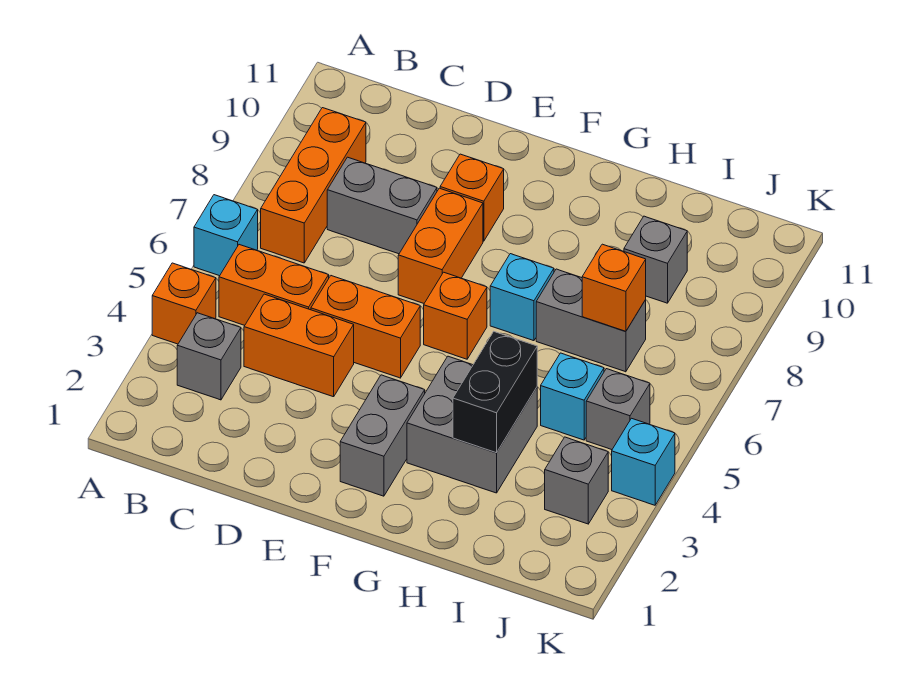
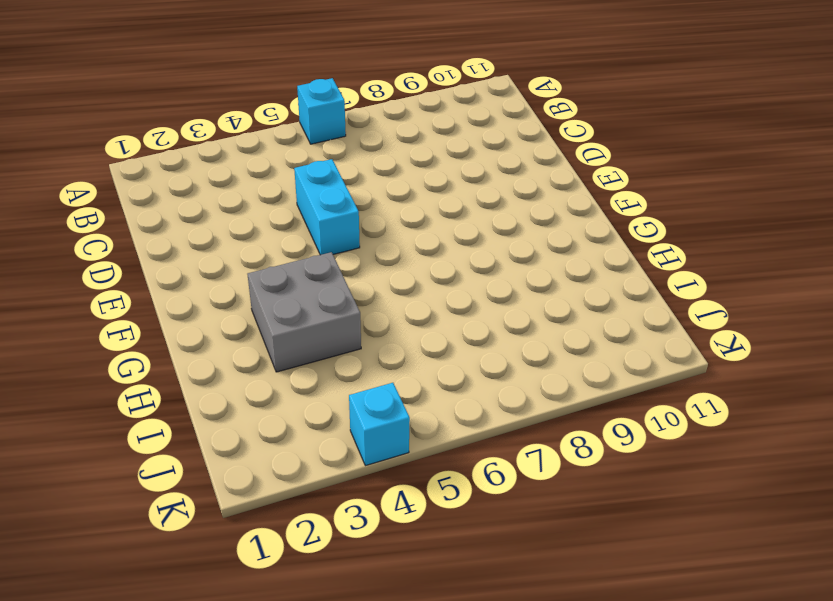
cyan brick D5:E5 level 1 -> orange brick D5:E5 level 1
none -> orange brick A4 level 1
none -> grey brick B3 level 1
none -> orange brick B5:C5 level 1

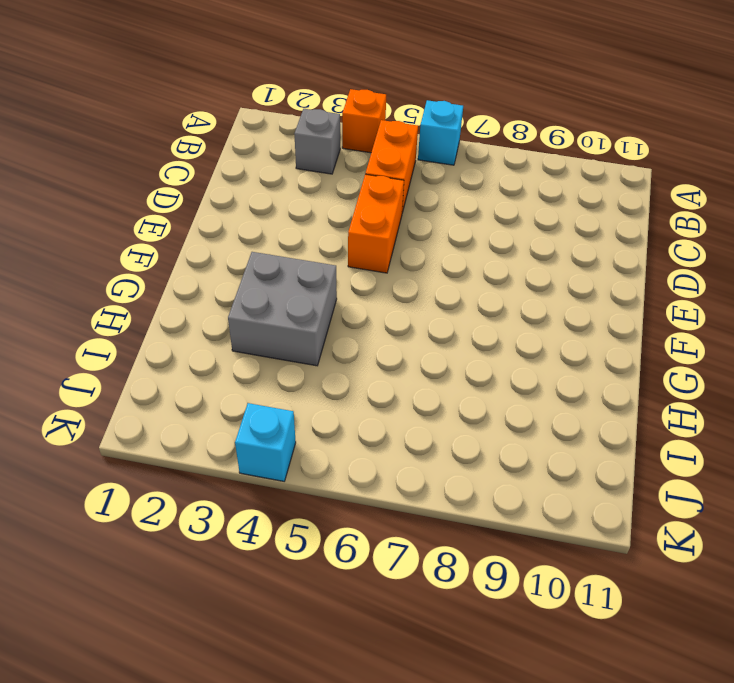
none -> orange brick B7:B9 level 1
none -> orange brick C4:D4 level 1
none -> grey brick C8:D8 level 1

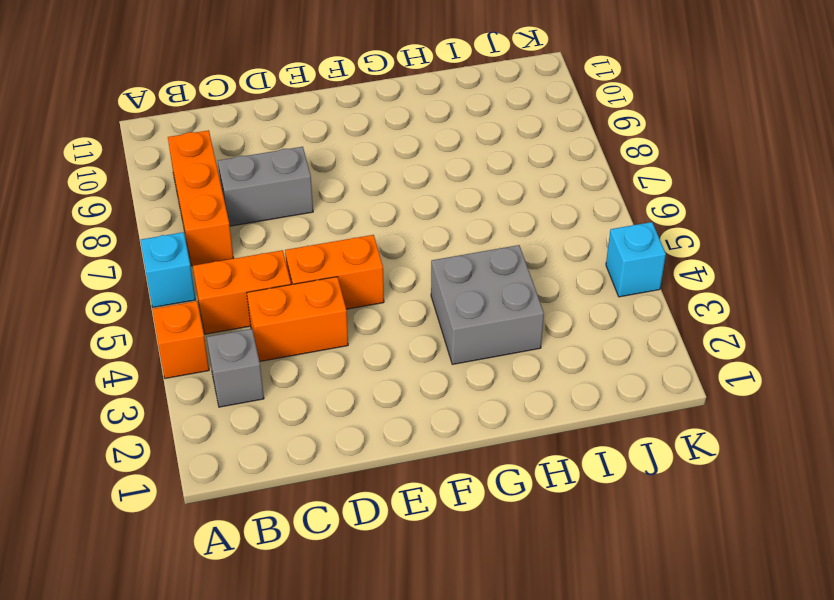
none -> orange brick E7:E8 level 1
none -> orange brick E9 level 1
none -> grey brick F2:F3 level 1

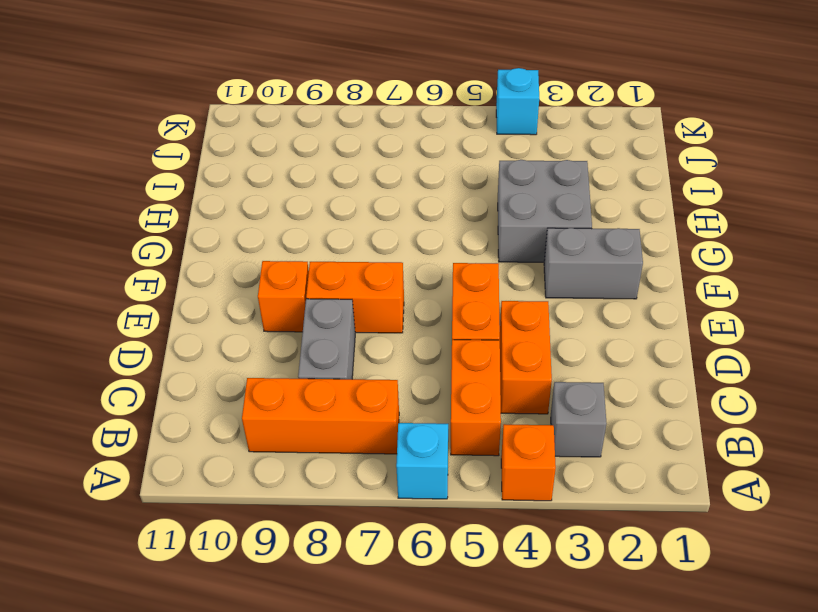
none -> orange brick F6 level 1
none -> cyan brick G7 level 1
none -> grey brick H7:I7 level 1

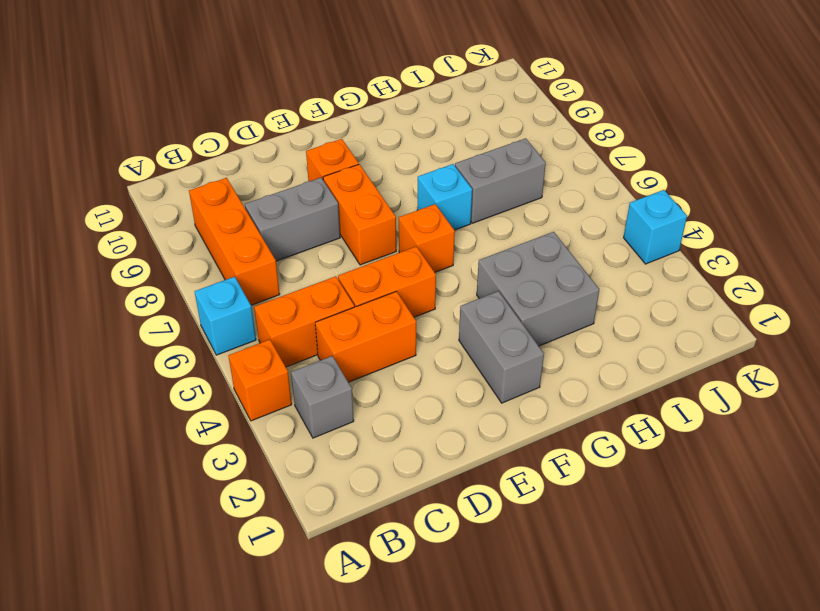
none -> cyan brick I5 level 1
none -> grey brick I9 level 1
none -> grey brick J3 level 1

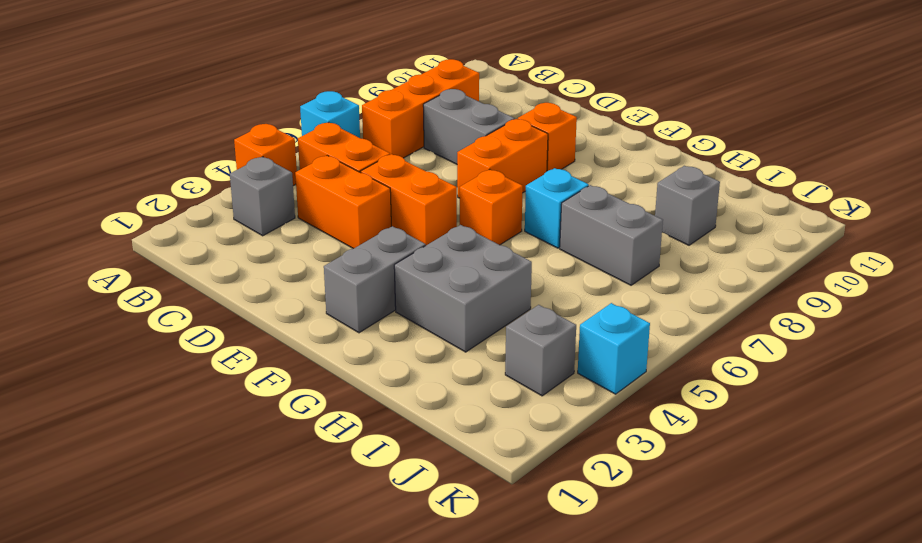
none -> cyan brick I5 level 1
none -> grey brick J5 level 1
none -> black brick H3:H4 level 2

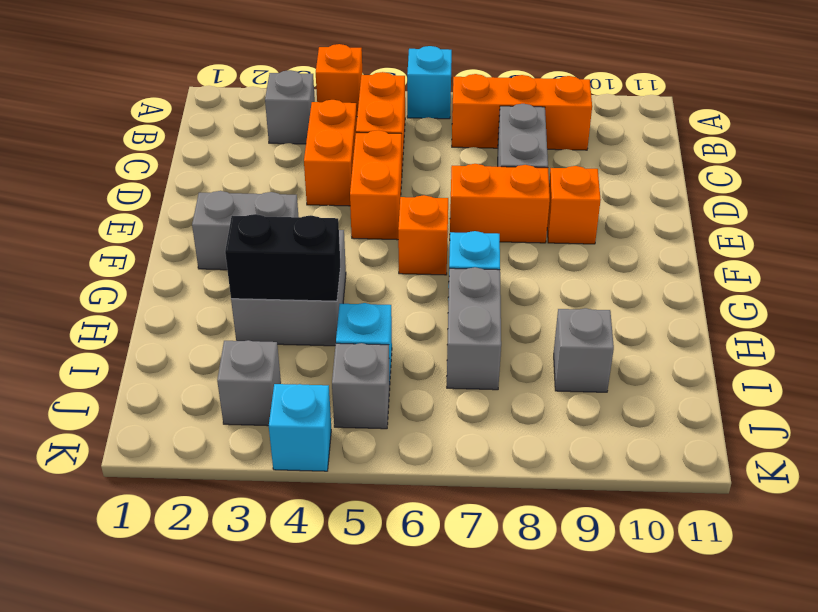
none -> orange brick I7 level 2

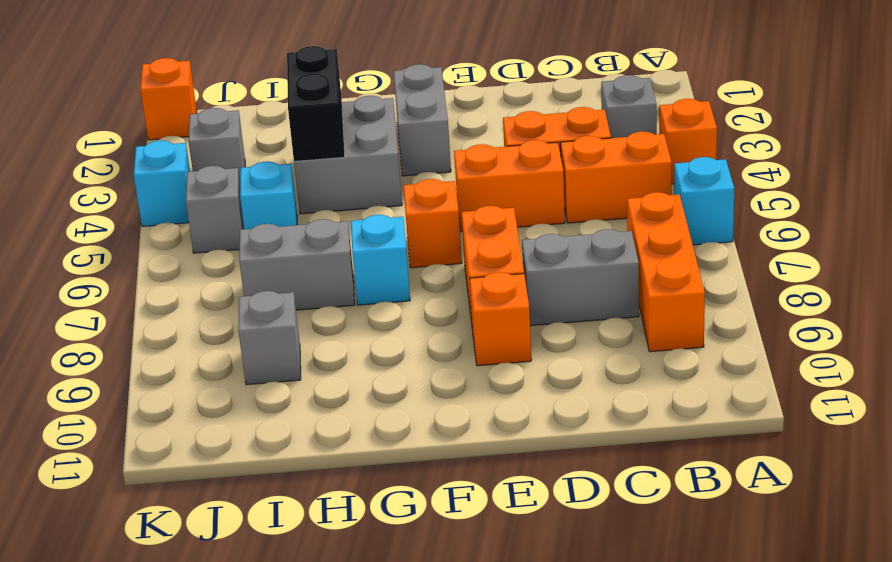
orange brick K1 level 1 -> orange brick I7 level 2

